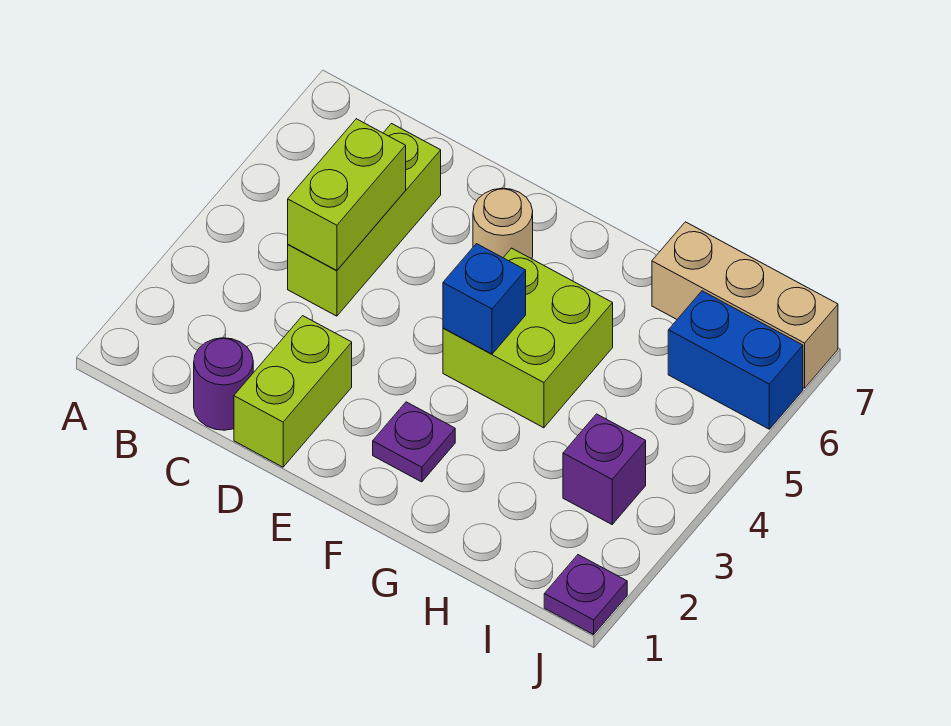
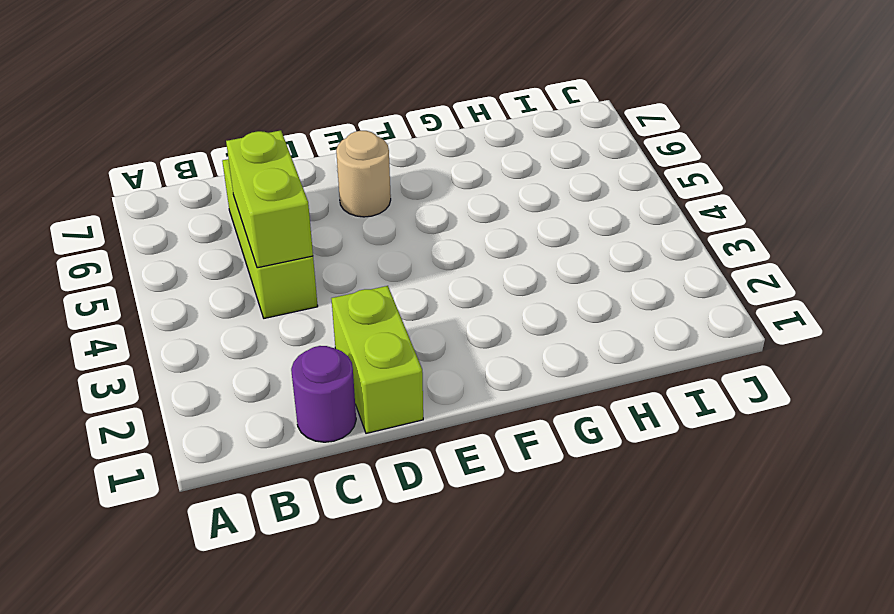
none -> purple plate F2 level 1
none -> lime brick F4:G5 level 1
none -> tan brick H7:J7 level 1

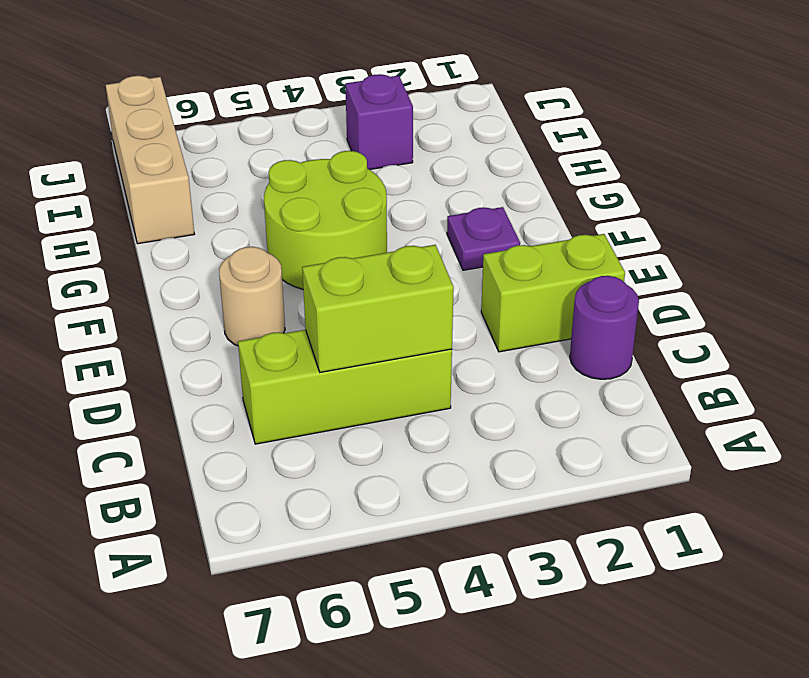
lime round brick F4:G5 level 1 -> lime brick F4:G5 level 1
none -> blue brick I6:J6 level 1
none -> purple plate J1 level 1
none -> blue brick F4 level 2

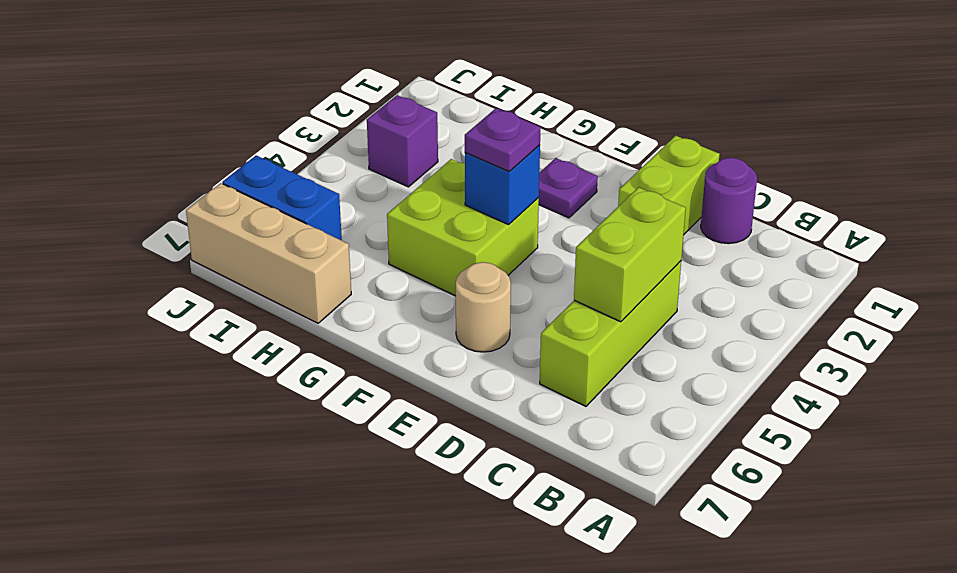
purple plate F4 level 3 -> purple plate J1 level 1

